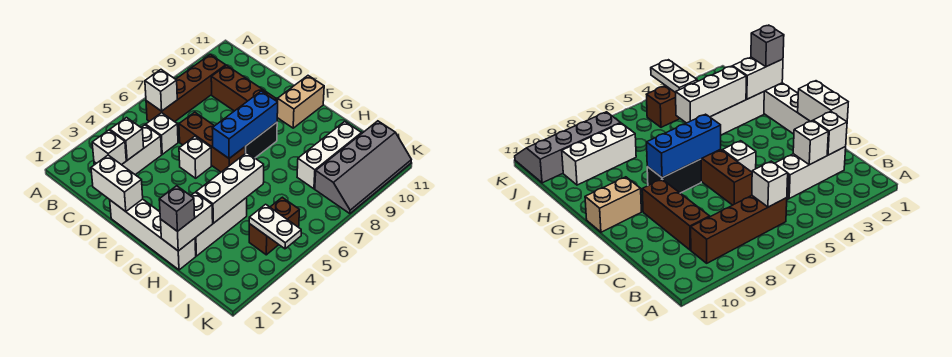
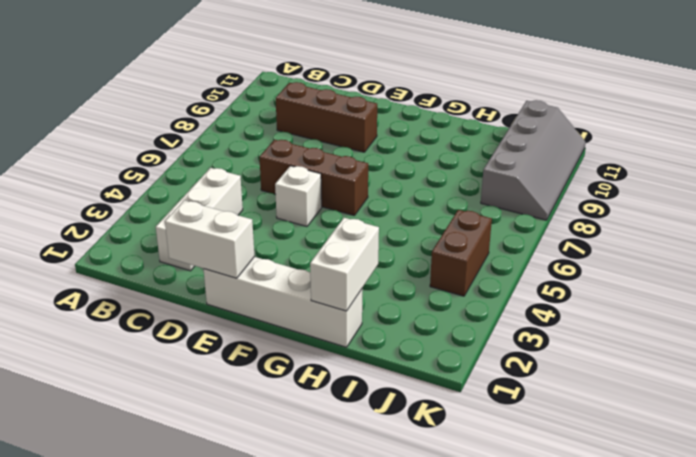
none -> brown brick B6:B9 level 1
none -> white brick C5 level 1
none -> black brick F7:F8 level 1

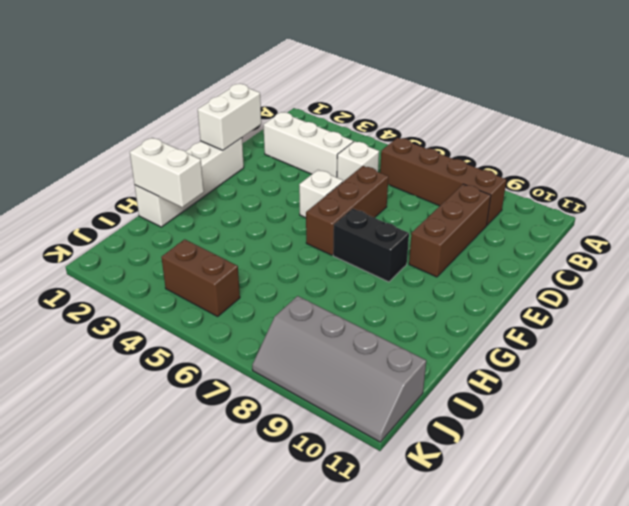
none -> tan brick F10:F11 level 1
none -> white brick H2:H4 level 1
none -> white brick I8:I10 level 1

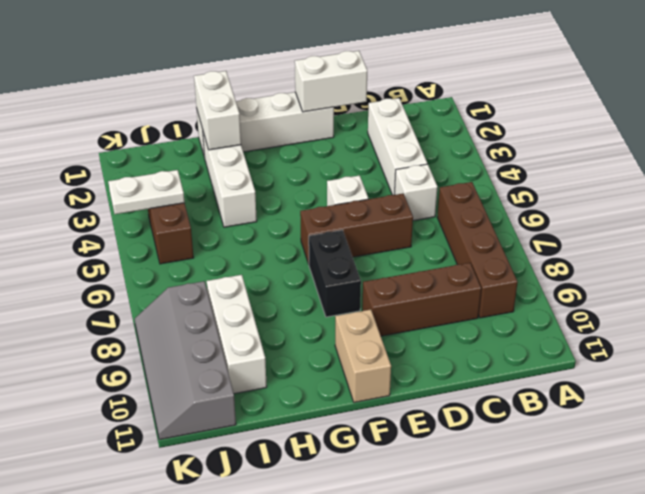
none -> white brick B6 level 2
none -> white brick C2 level 2
none -> white brick C3 level 2

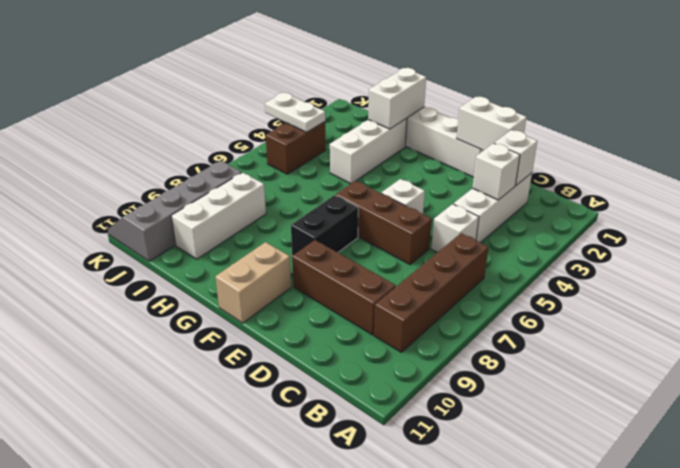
none -> white brick B6 level 2
none -> blue brick F6:F8 level 2
none -> white brick H3:H5 level 2

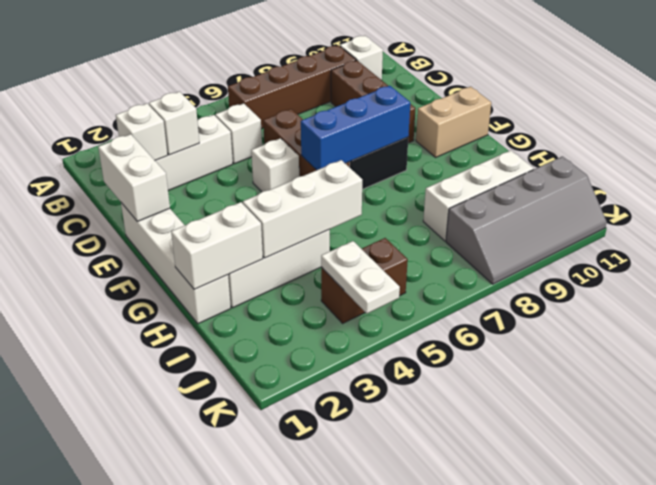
white brick B10 level 1 -> white brick B6 level 2
none -> grey brick H1 level 3

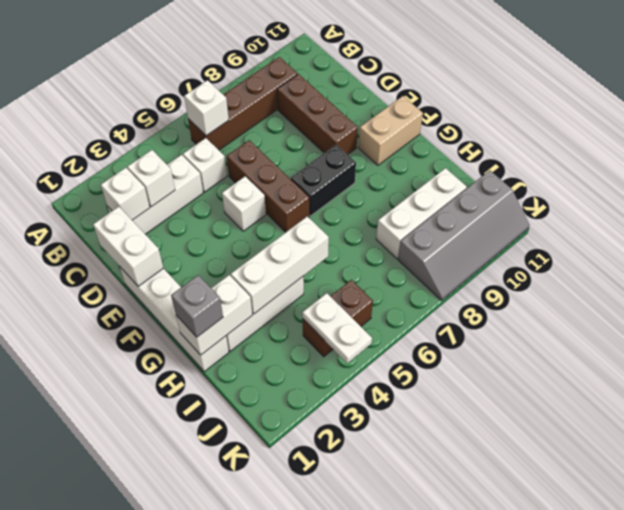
none -> blue brick F6:F8 level 2

